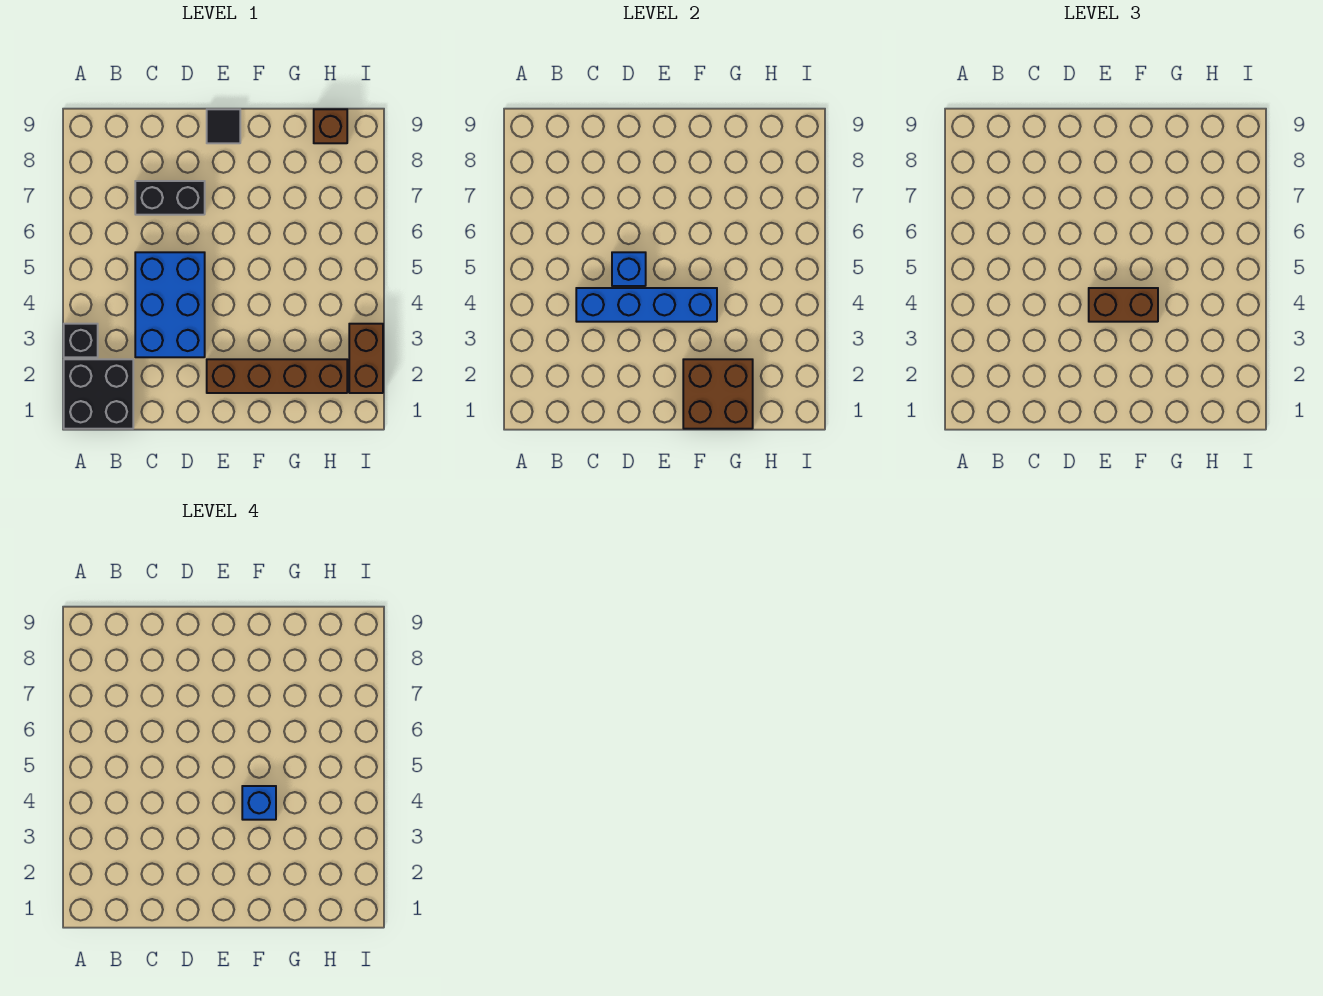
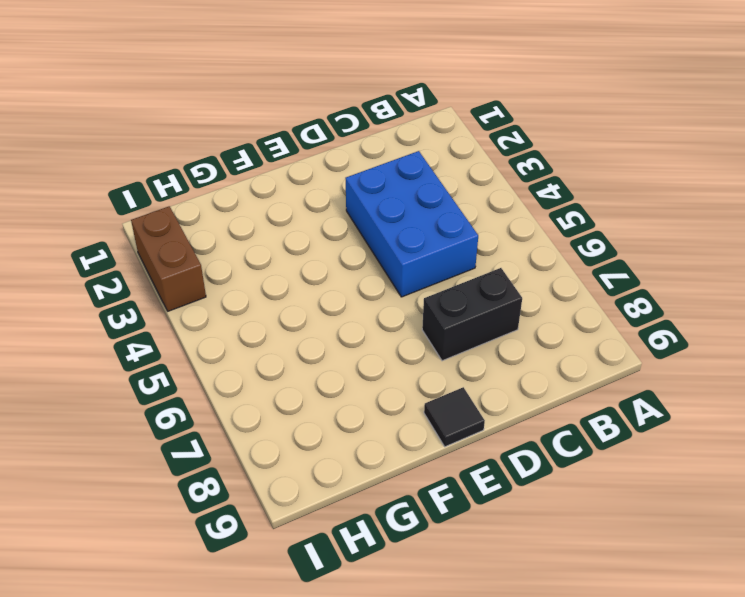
none -> black brick A1:B2 level 1
none -> black brick A3 level 1
none -> brown brick E2:H2 level 1

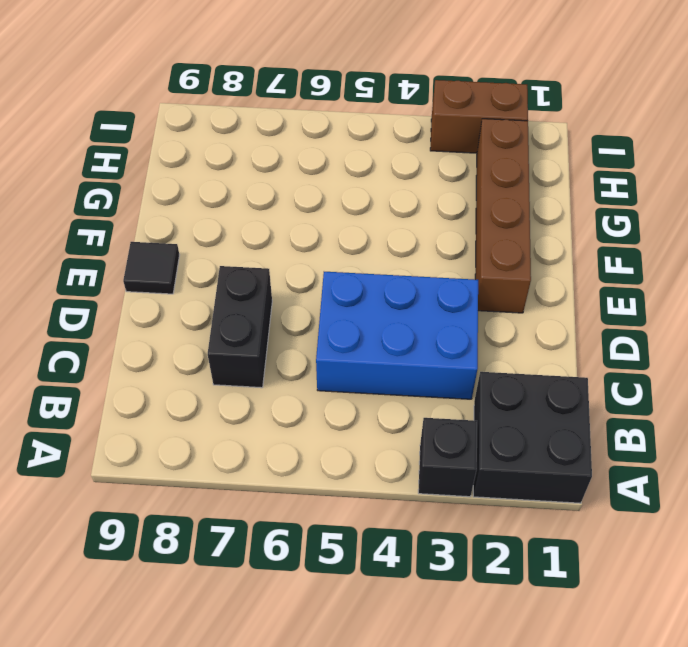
none -> brown brick H9 level 1
none -> blue brick C4:F4 level 2
none -> blue brick D5 level 2

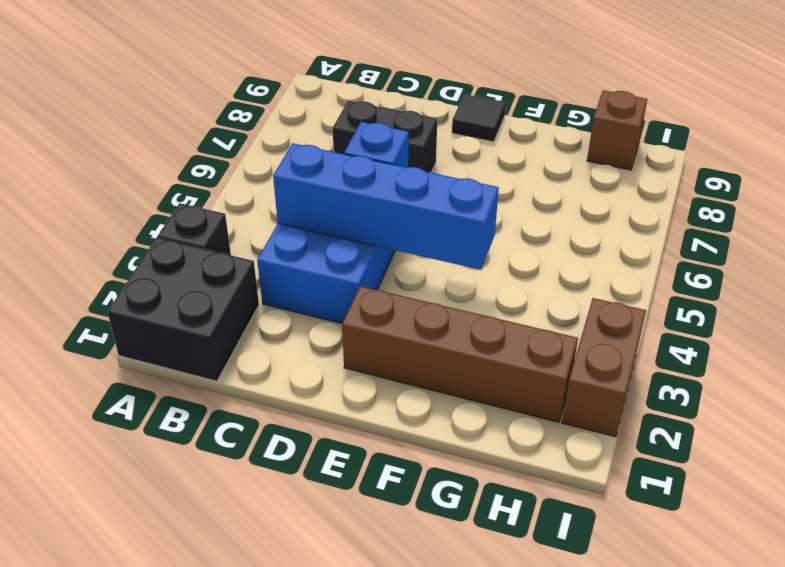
none -> brown brick F1:G2 level 2
none -> brown brick E4:F4 level 3
none -> blue brick F4 level 4

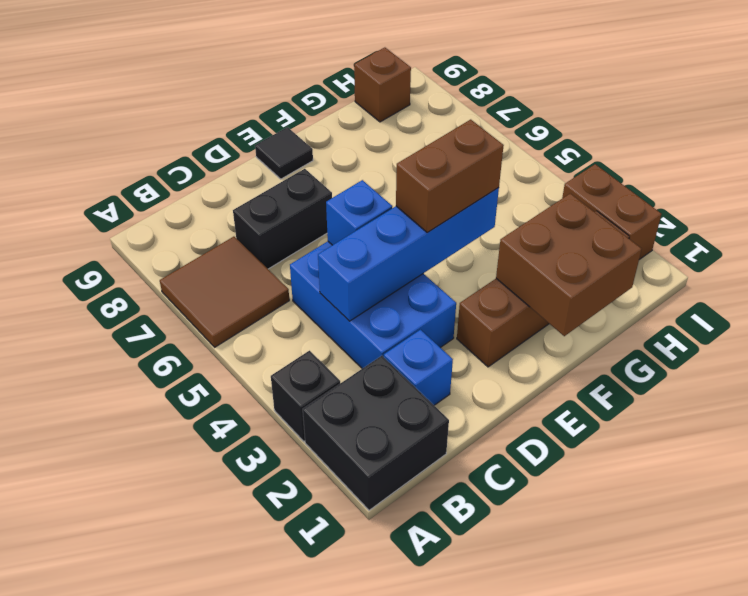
brown tile A6:B7 level 1 -> none
blue brick C2 level 1 -> blue brick F4 level 4

